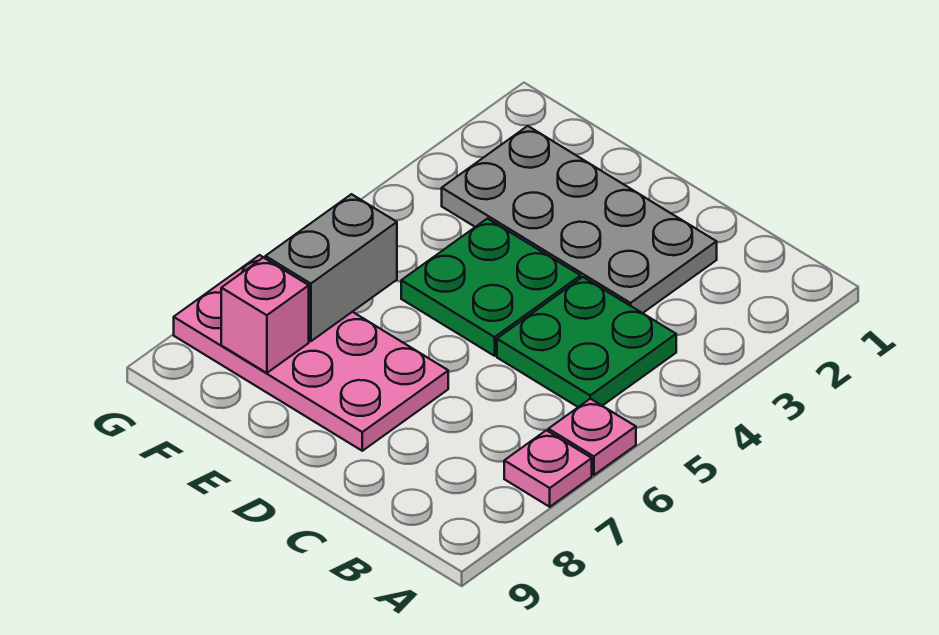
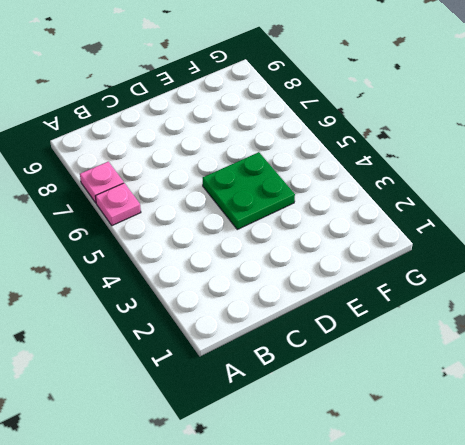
none -> green plate B4:C5 level 1
none -> grey plate C2:F3 level 1

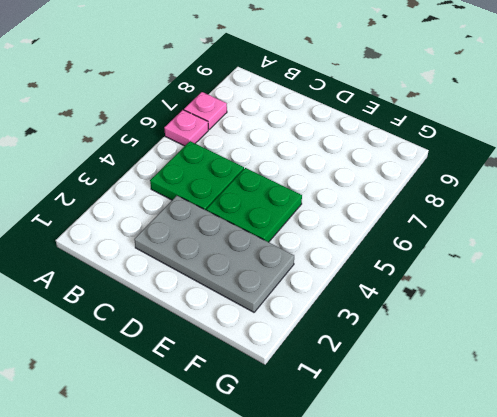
none -> pink plate D7:G8 level 1
none -> grey brick F6:F7 level 2

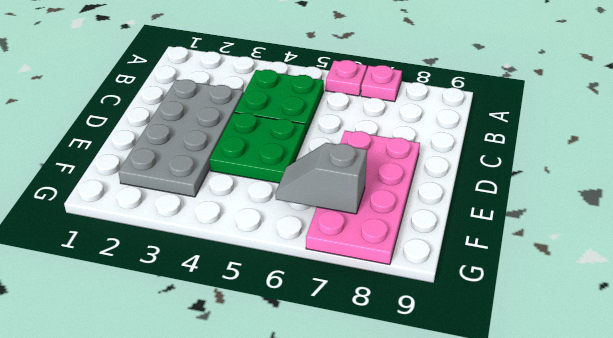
grey slope F6:F7 level 2 top 7 -> grey brick F6:F7 level 2
none -> pink brick F8 level 2

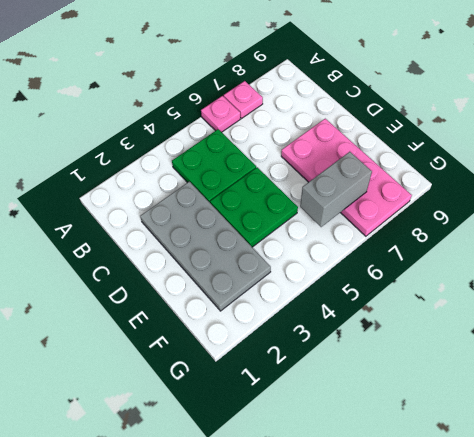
none -> pink brick F8 level 2

